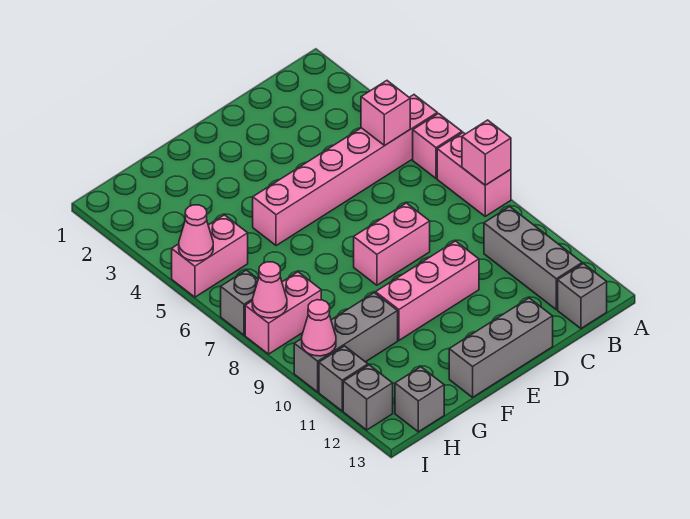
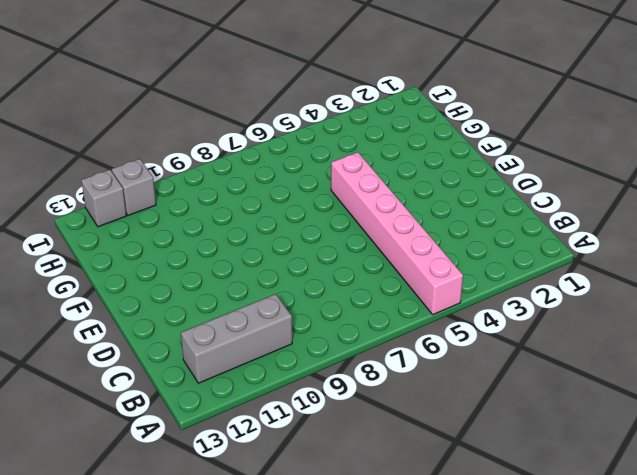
none -> pink brick A6 level 1
none -> pink brick A7:A8 level 1
none -> grey brick B13 level 1

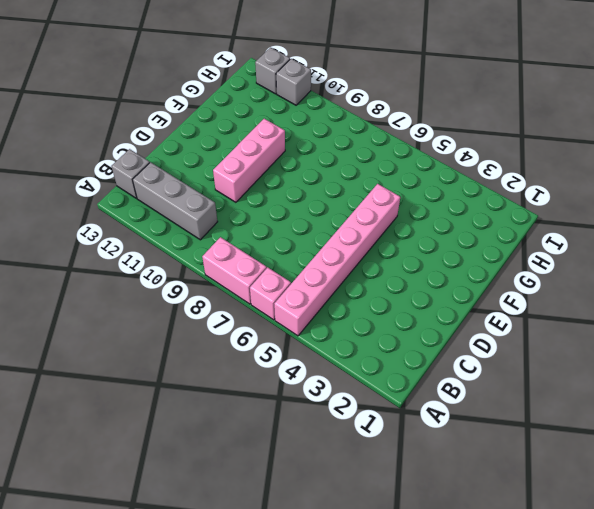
none -> pink brick D8:E8 level 1
none -> grey brick D13:F13 level 1
none -> grey brick G10:I10 level 1

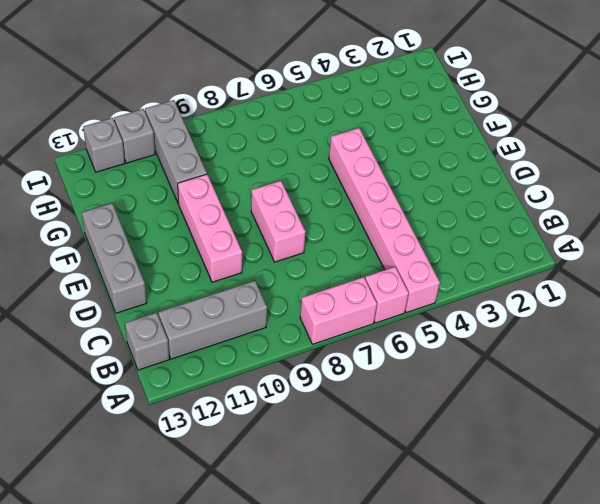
none -> pink brick H5:I5 level 1
none -> pink brick H8:I8 level 1
none -> grey brick H13 level 1

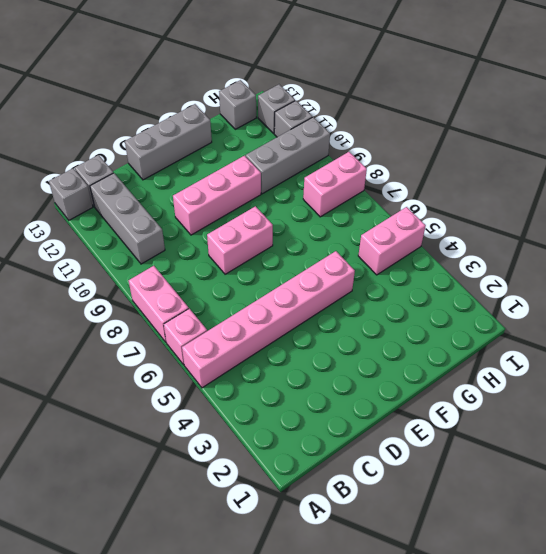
grey brick A13 level 1 -> grey brick I7 level 1
none -> pink brick A8 level 2
none -> pink brick B5 level 2
none -> pink cone I5 level 2

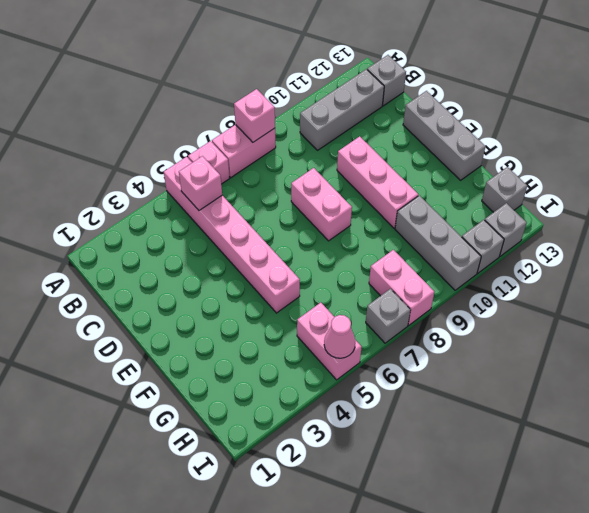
none -> pink cone I8 level 2
none -> pink cone I10 level 2

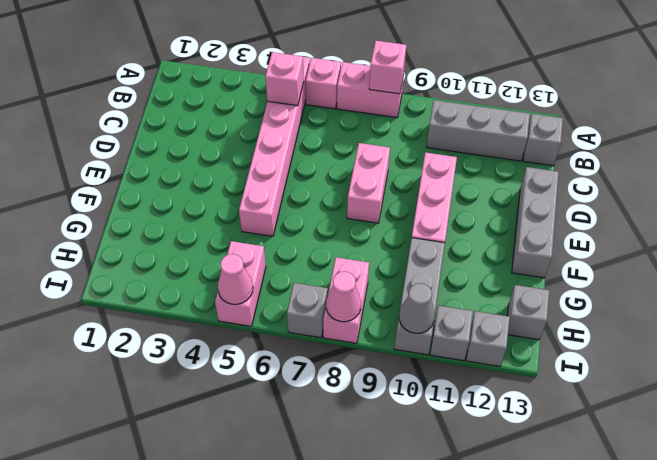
grey cone I10 level 2 -> pink cone I10 level 2

